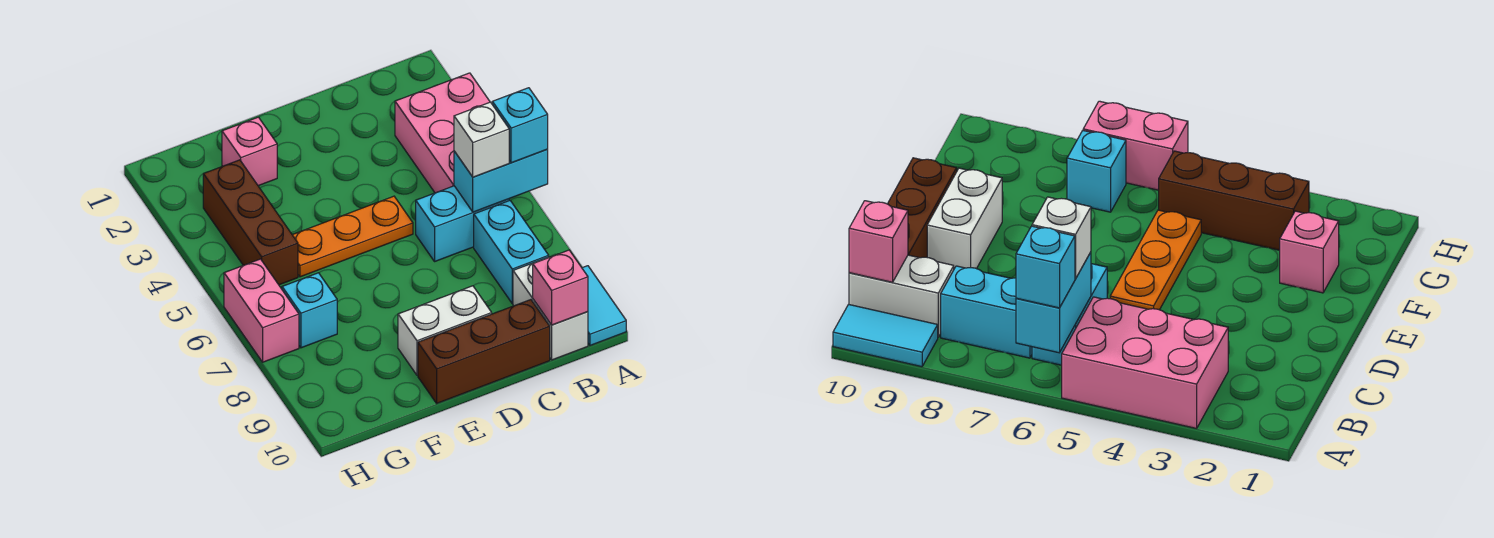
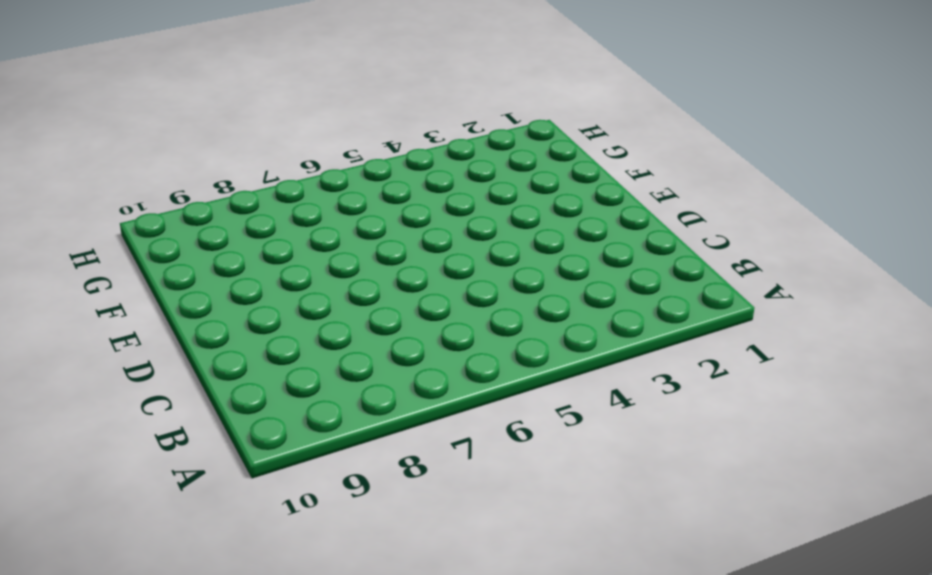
none -> pink brick A3:B5 level 1
none -> cyan tile A9:A10 level 1
none -> cyan brick B6:C6 level 1

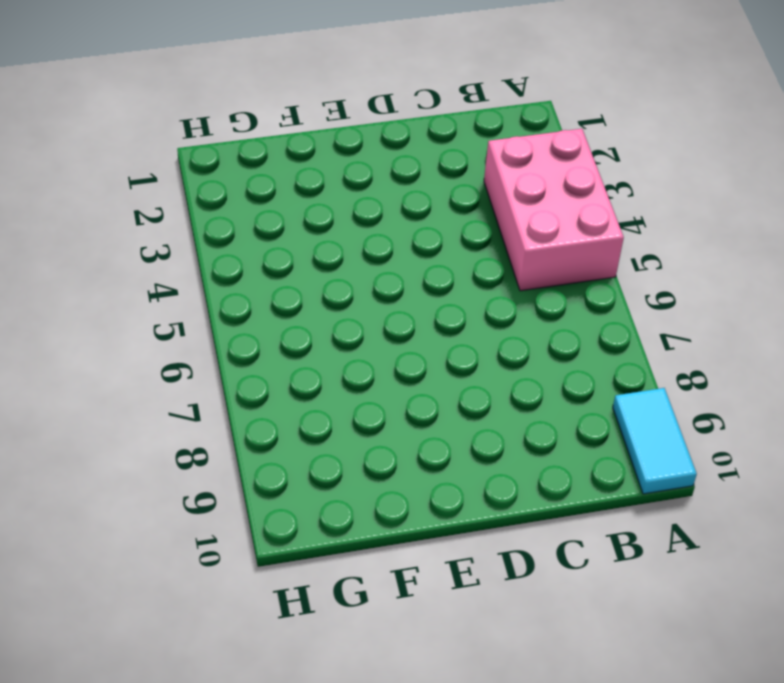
none -> cyan brick B6:C6 level 1
none -> cyan brick B7:B8 level 1
none -> white brick B9:B10 level 1

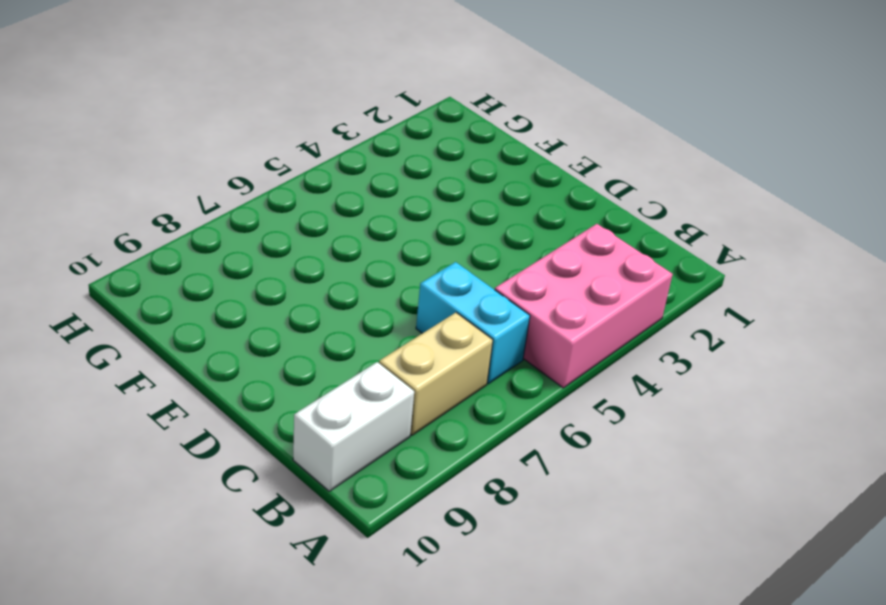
tan brick B7:B8 level 1 -> cyan brick B7:B8 level 1
none -> cyan tile A9:A10 level 1
none -> brown brick C10:E10 level 1
none -> orange plate D5:F5 level 1

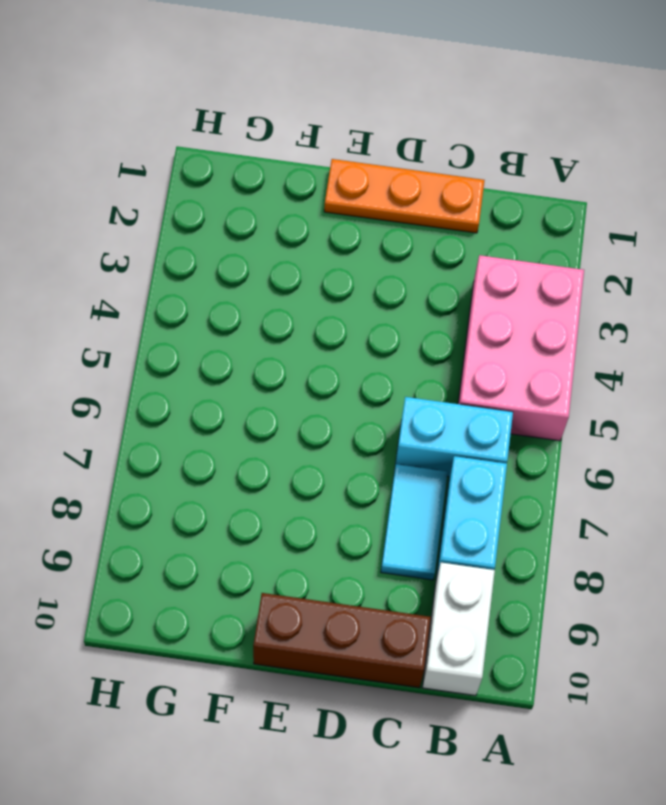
orange plate C1:E1 level 1 -> orange plate D5:F5 level 1
cyan tile C7:C8 level 1 -> cyan tile A9:A10 level 1
none -> white brick D9:E9 level 1
none -> pink brick F2 level 1
none -> brown brick G3:G5 level 1

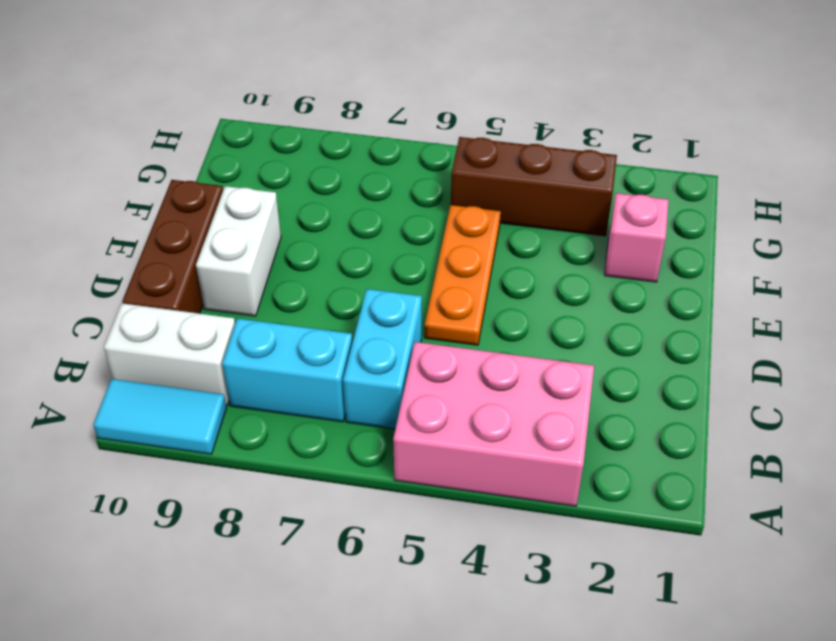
none -> cyan brick G7 level 1
none -> pink brick H6:H7 level 1
none -> cyan brick A6:B6 level 2

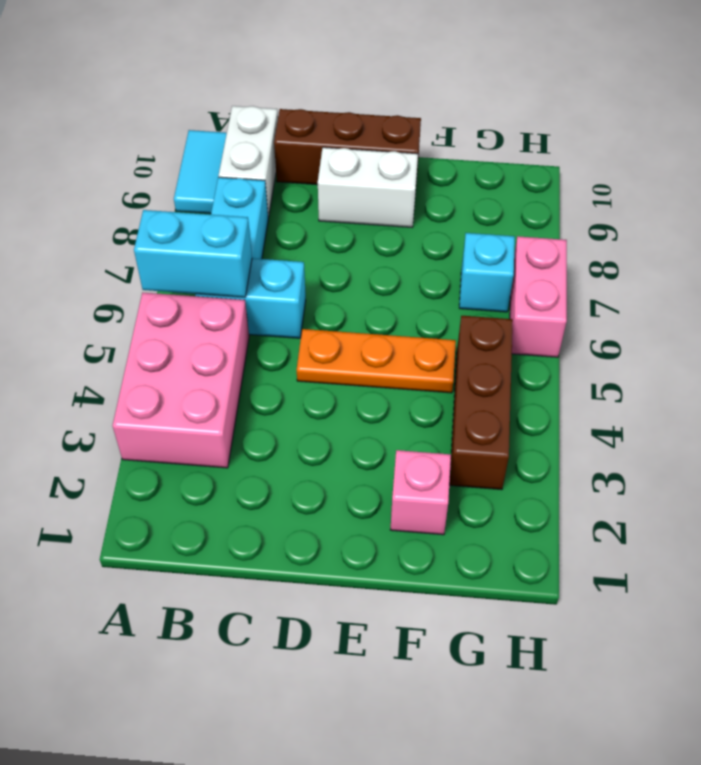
none -> pink brick B10 level 2
none -> cyan brick A6 level 3
none -> white brick B6 level 3

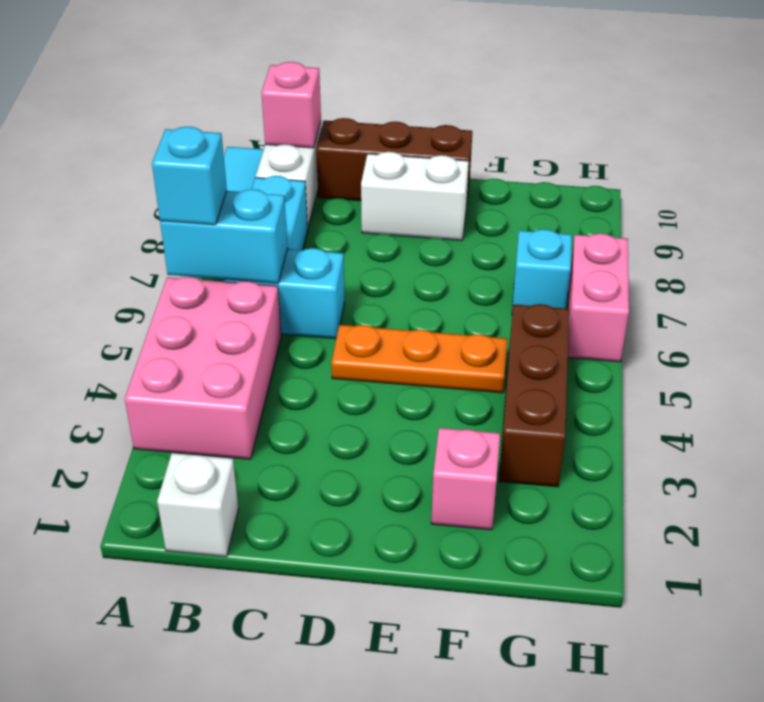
white brick B1 level 1 -> white brick B6 level 3

